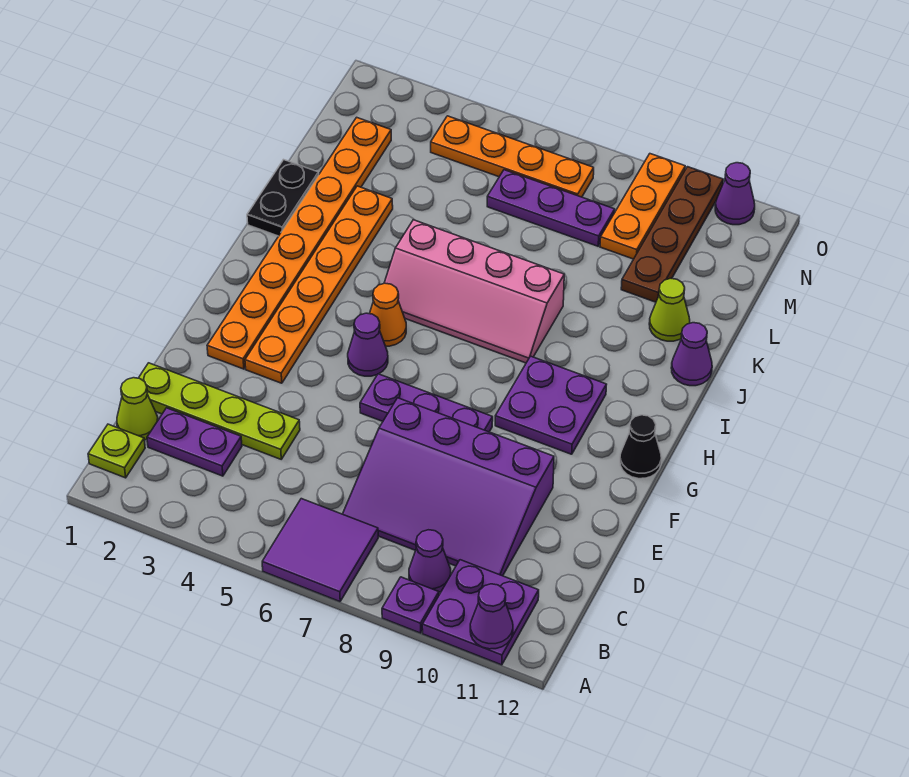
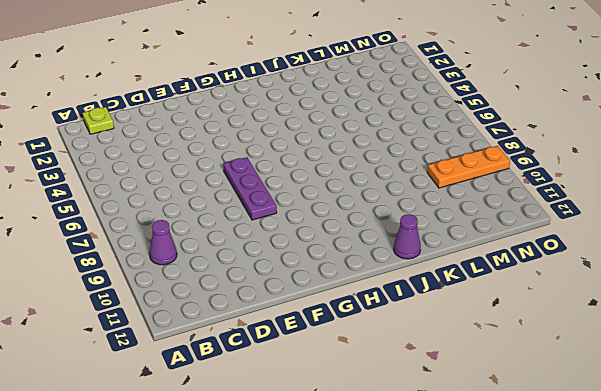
none -> purple tile A6:B7 level 1
none -> purple plate A9 level 1
none -> purple plate A10:B11 level 1

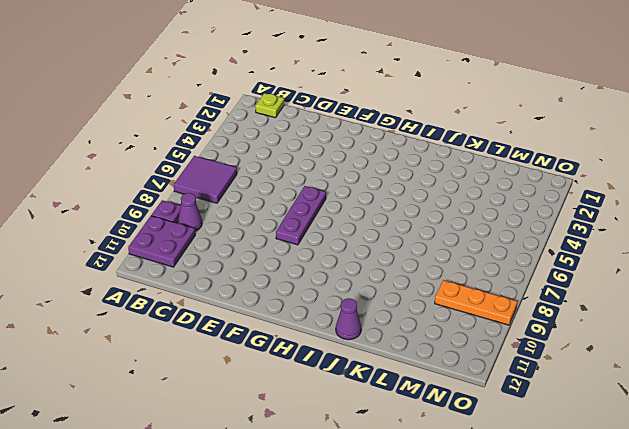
none -> lime cone C1 level 1
none -> purple plate C2:C3 level 1
none -> purple slope C7:E10 level 1 top E

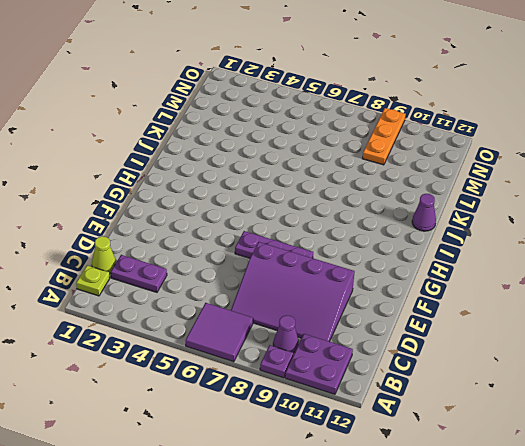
none -> lime plate D1:D4 level 1
none -> orange plate F2:M2 level 1
none -> orange plate F3:K3 level 1

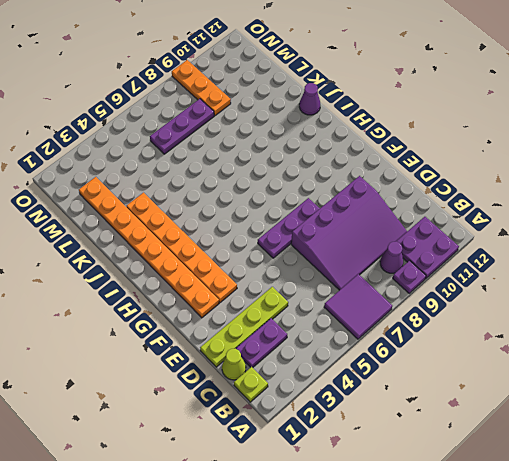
none -> purple cone G5 level 1
none -> purple plate G9:H10 level 1
none -> black cone G12 level 1

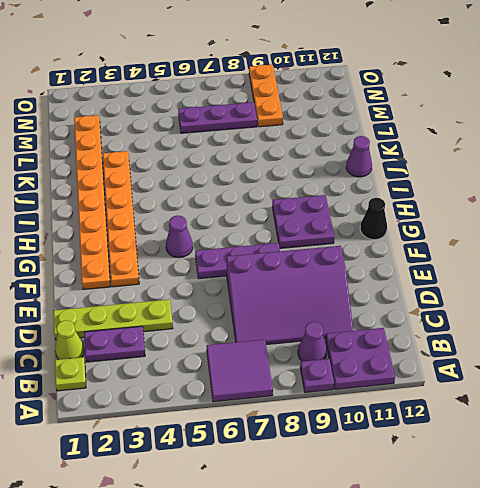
none -> orange cone H5 level 1
none -> pink slope I5:J8 level 1 top J
none -> black plate J1:K1 level 1

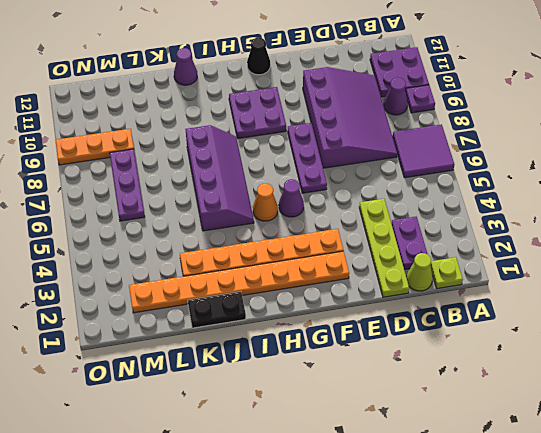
purple slope I5:J8 level 1 top J -> pink slope I5:J8 level 1 top J
none -> lime cone K11 level 1
none -> brown plate L10:O10 level 1
none -> orange plate N4:N7 level 1

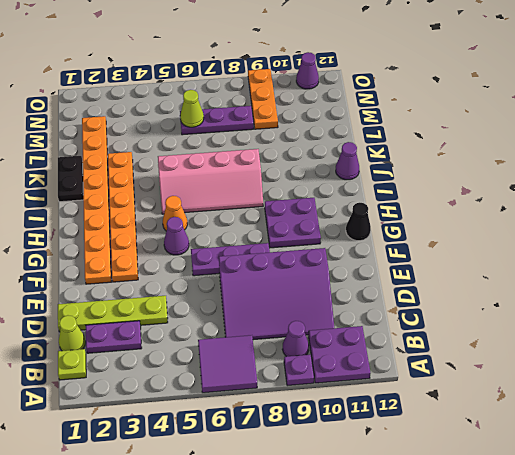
lime cone M6 level 2 -> lime cone K11 level 1
none -> brown plate L10:O10 level 1
none -> orange plate N4:N7 level 1
none -> purple cone A11 level 2

